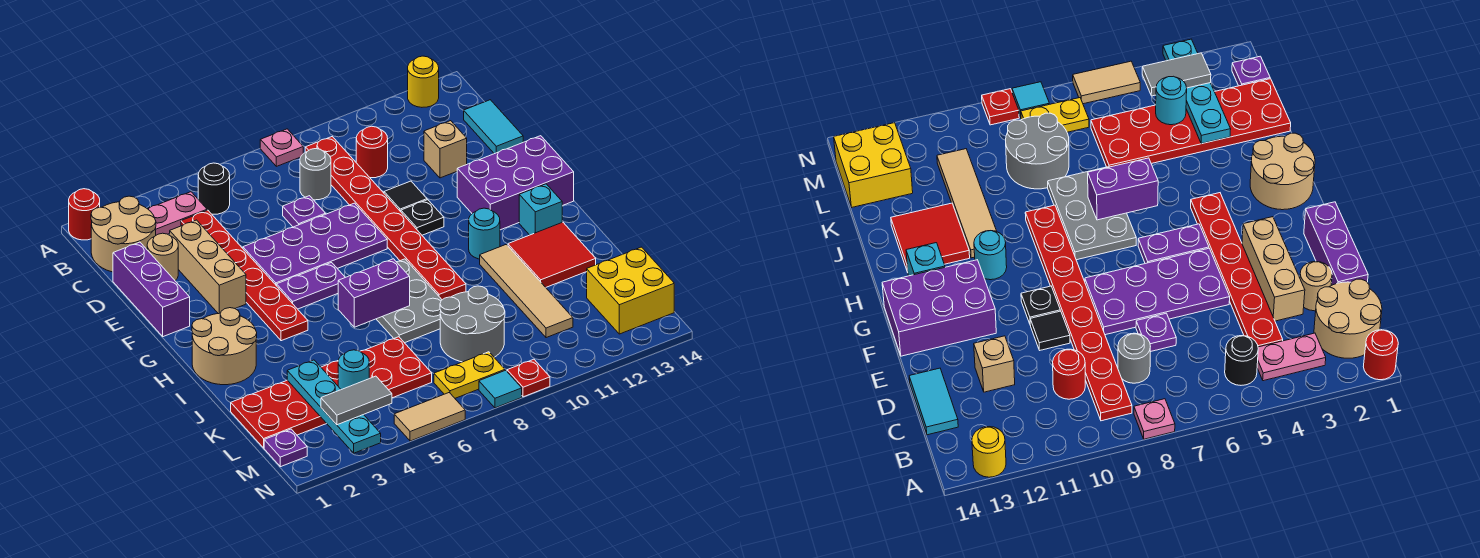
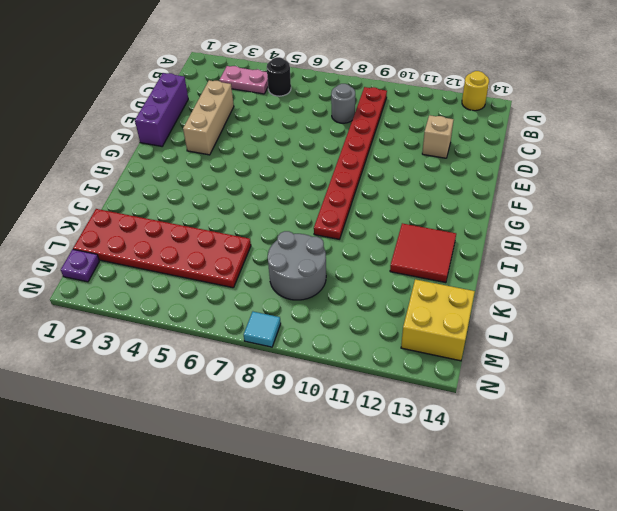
none -> red round brick A1 level 1
none -> pink plate A8 level 1
none -> tan round brick B1:C2 level 1
none -> red plate C4:H4 level 1

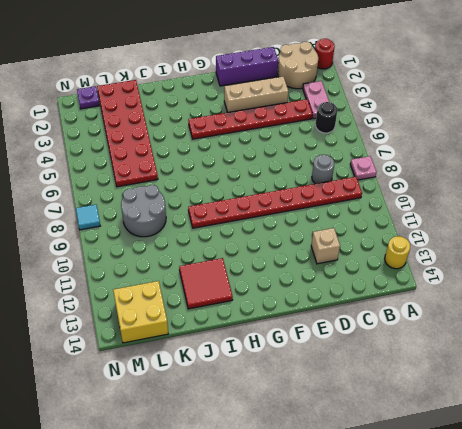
none -> red round brick C10 level 1
none -> cyan tile C14:D14 level 1
none -> tan round brick D2 level 1
none -> purple plate D7 level 1

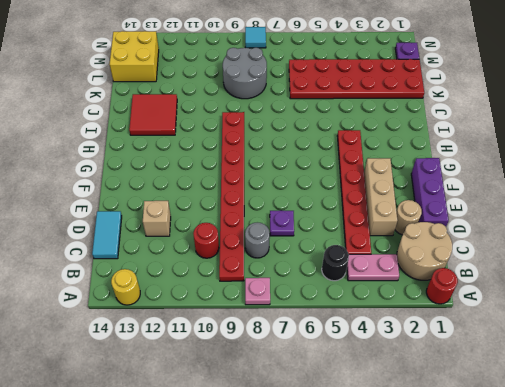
none -> purple plate E5:F8 level 1
none -> black tile E10 level 1
none -> black plate F10 level 1
none -> purple brick F12:G14 level 1

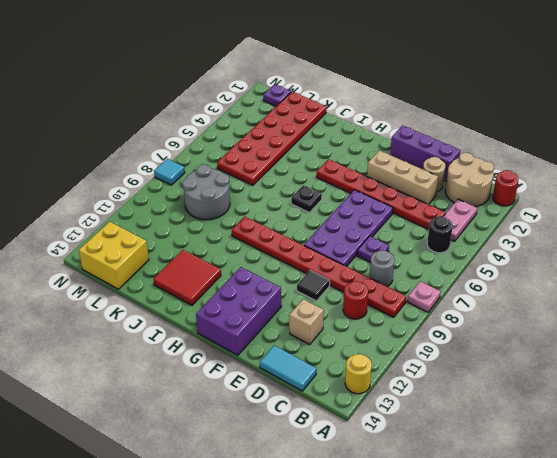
black plate H6 level 1 -> black plate F10 level 1
none -> purple plate G5:G6 level 1
none -> tan round brick H1:I2 level 1
none -> grey plate H7:J8 level 1
none -> cyan round brick H11 level 1

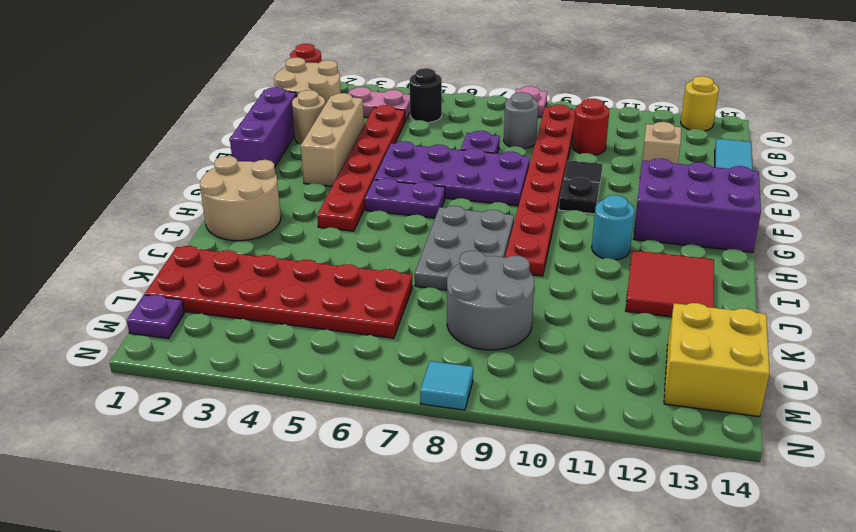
none -> cyan brick H13 level 1
none -> tan tile I11:L11 level 1
none -> yellow plate M7:M8 level 1
none -> tan tile N5:N6 level 1

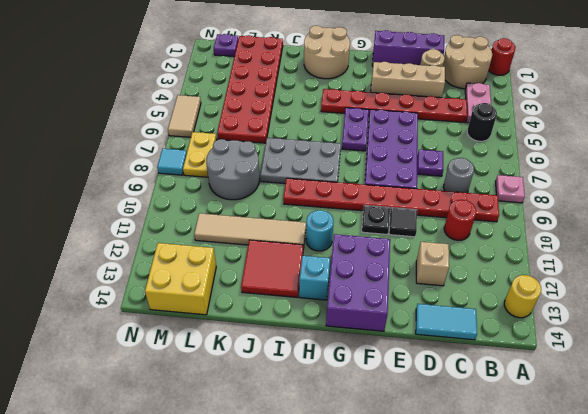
none -> red plate N9 level 1
none -> purple brick I6:I7 level 2
none -> cyan plate K3:N3 level 2
none -> cyan round brick L4 level 2

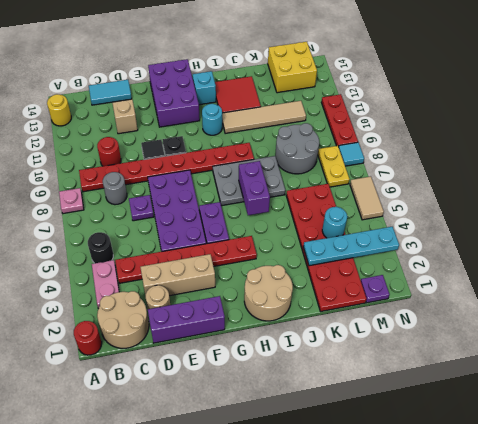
red plate N9:N11 level 1 -> red plate N9 level 1
none -> grey tile M3:M4 level 3

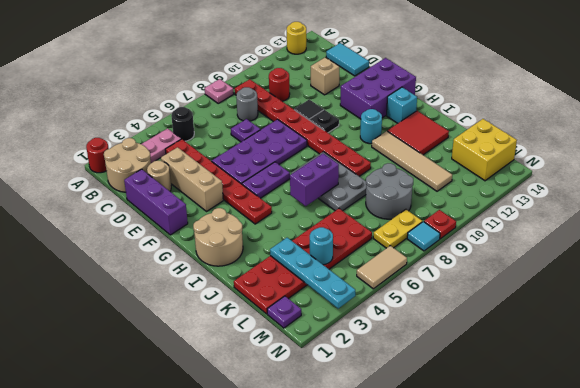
none -> grey tile M3:M4 level 3

